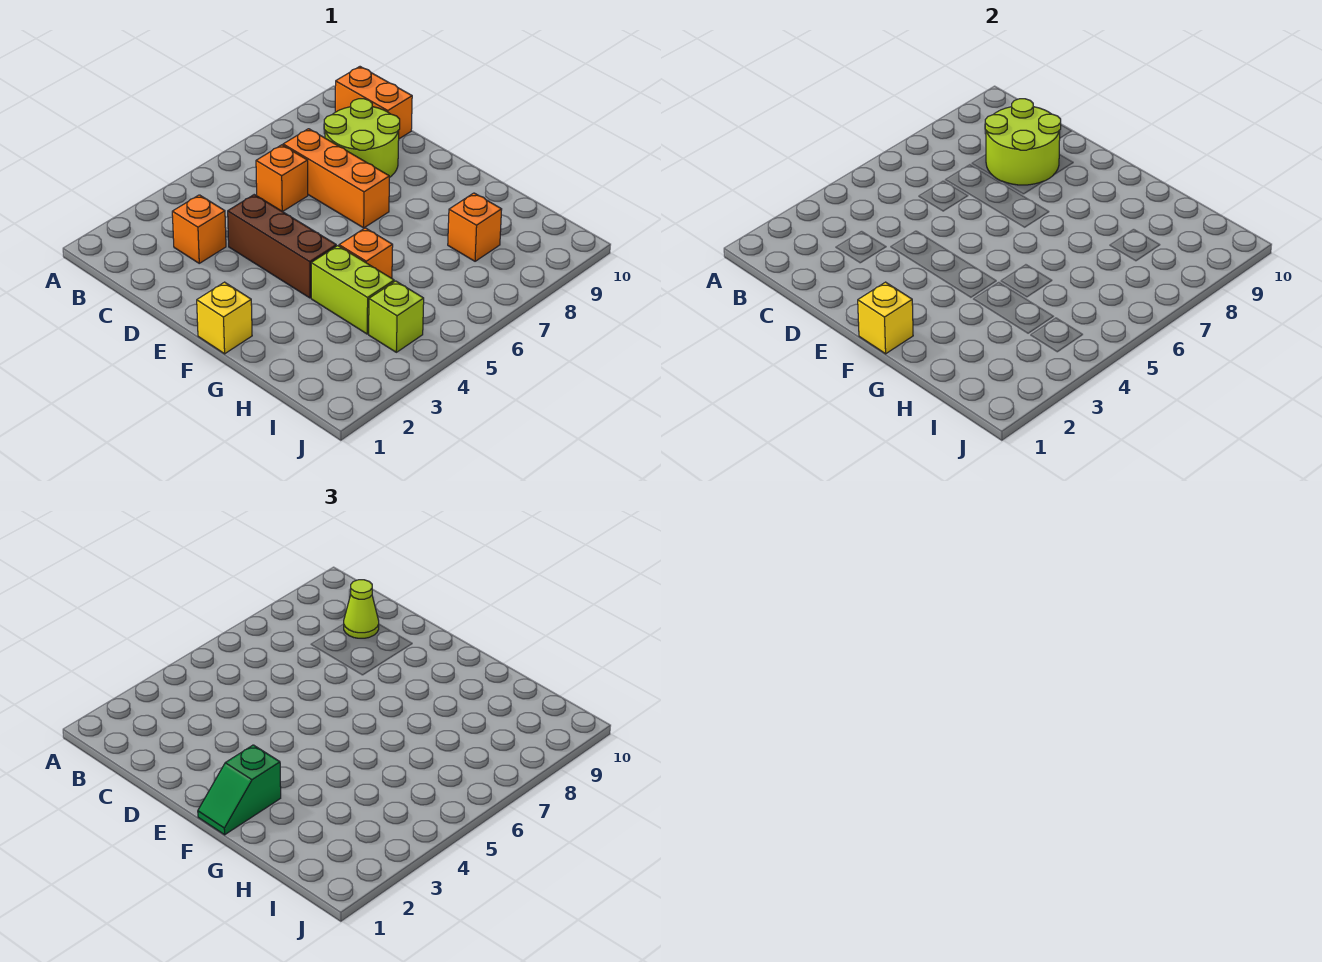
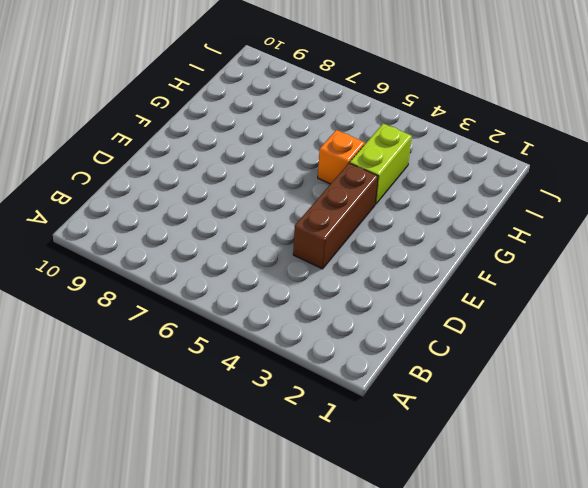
none -> orange brick B10:C10 level 1
none -> orange brick C3 level 1
none -> orange brick C6 level 1

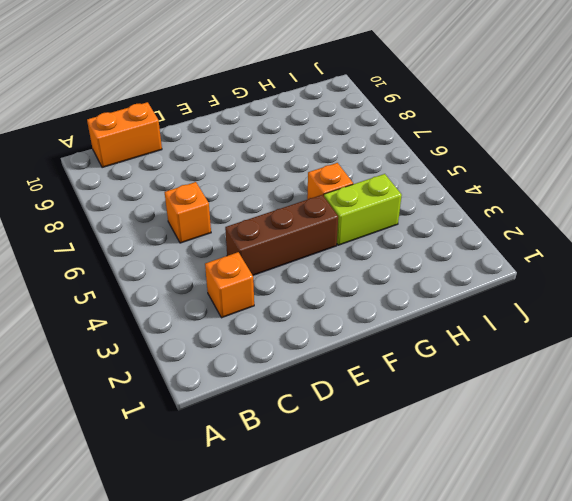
none -> orange brick C7:E7 level 1
none -> lime round brick C8:D9 level 1
none -> yellow brick F1 level 1

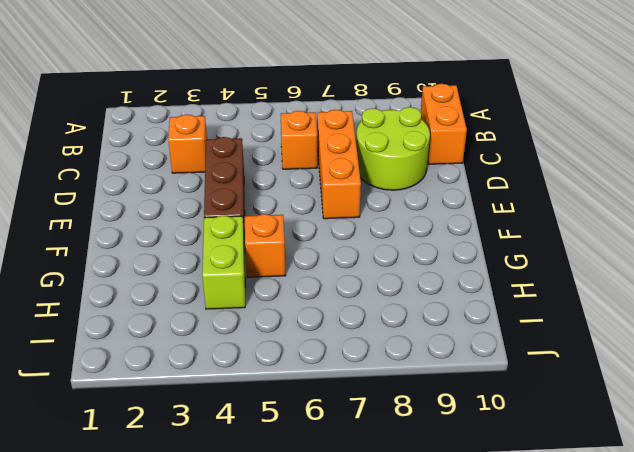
none -> yellow brick F1 level 1
none -> orange brick H8 level 1
none -> lime brick I4 level 1

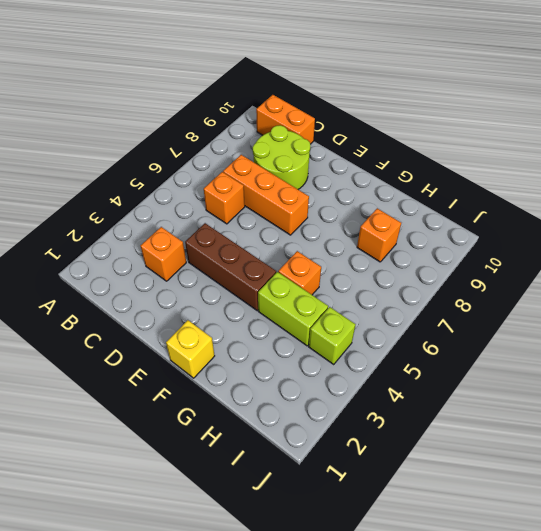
none -> lime round brick C8:D9 level 2
none -> yellow brick F1 level 2
none -> lime cone C9 level 3

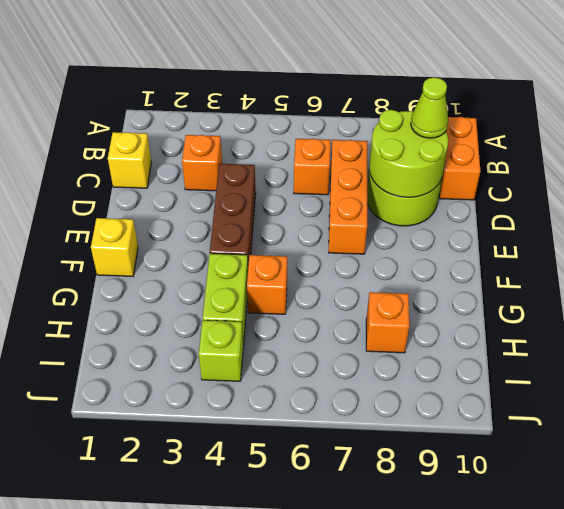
yellow brick C1 level 1 -> yellow brick F1 level 2
none -> green slope F1:F2 level 3 top 2

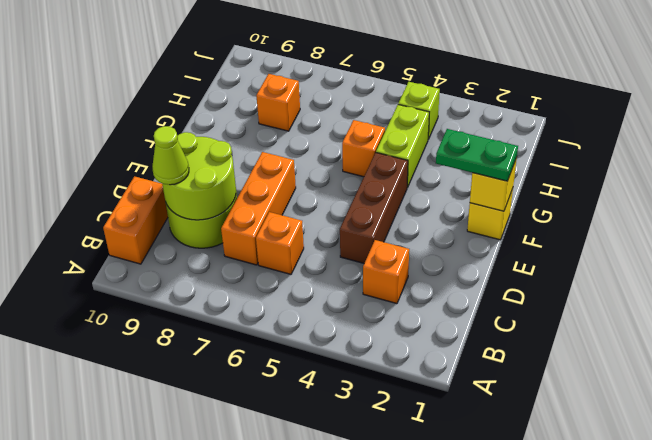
green plate F1:F2 level 3 -> green slope F1:F2 level 3 top 2

